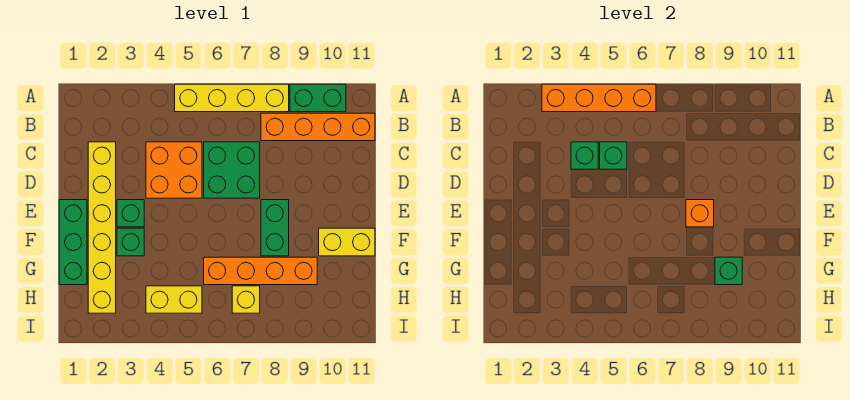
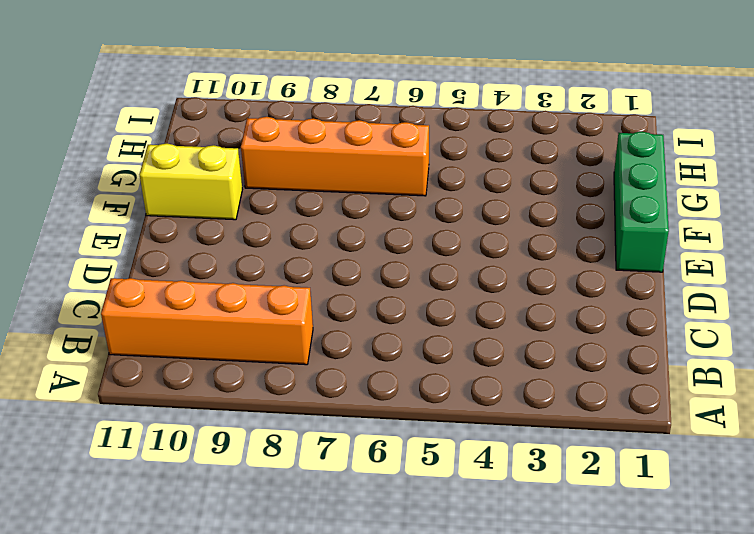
none -> yellow brick A5:A8 level 1
none -> green brick A9:A10 level 1
none -> yellow brick C2:H2 level 1

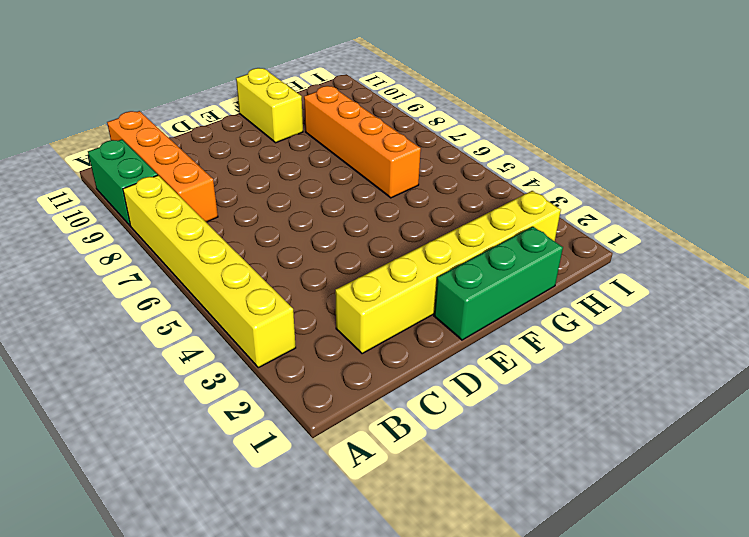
yellow brick A3:A8 level 1 -> yellow brick A5:A8 level 1
none -> orange brick C4:D5 level 1
none -> green brick C6:D7 level 1
none -> green brick E3 level 1

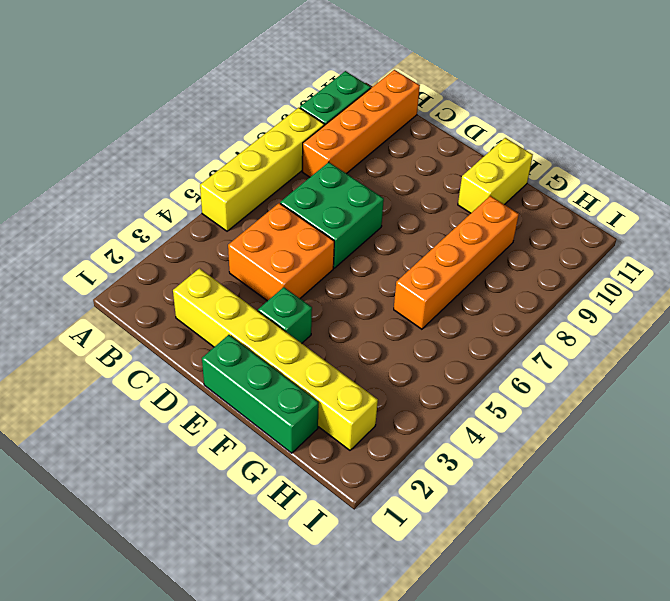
none -> green brick E8:F8 level 1
none -> green brick F3 level 1
none -> yellow brick H4:H5 level 1

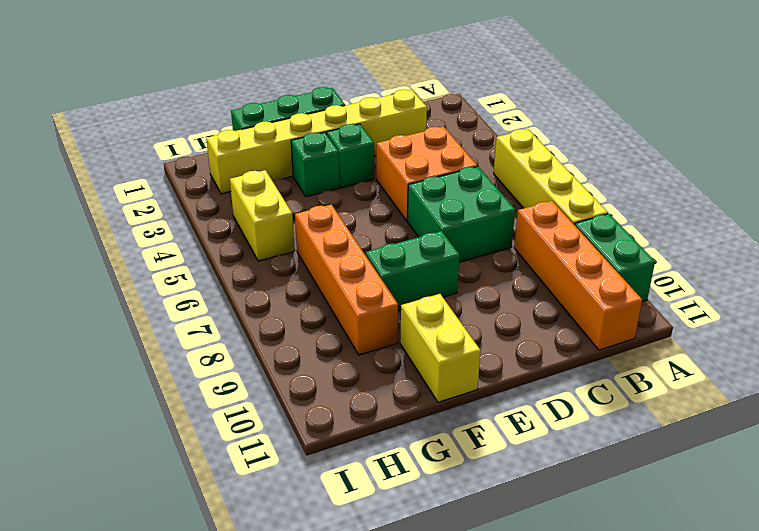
none -> yellow brick H7 level 1
none -> orange brick A3:A6 level 2
none -> green brick C4 level 2

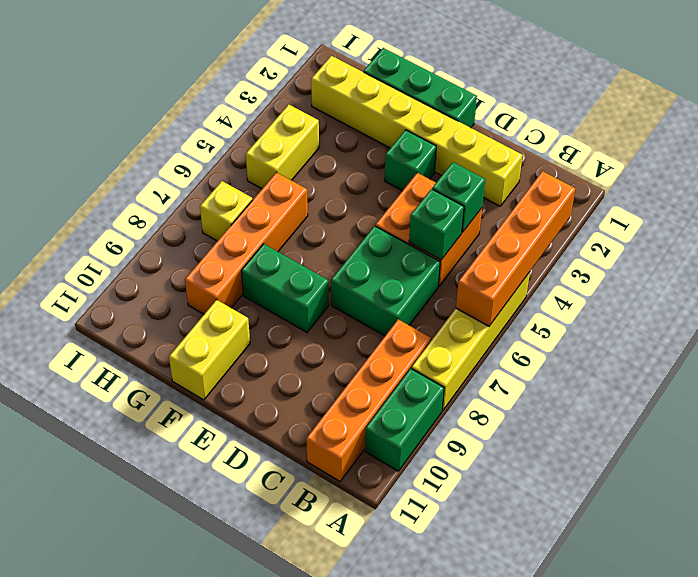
none -> green brick F3 level 1
none -> orange brick E8 level 2
none -> green brick G9 level 2

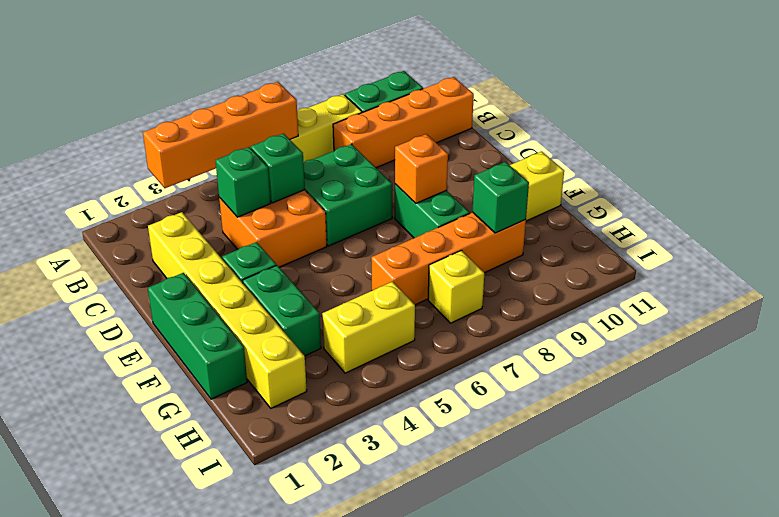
green brick F3:G3 level 1 -> green brick F3 level 1

